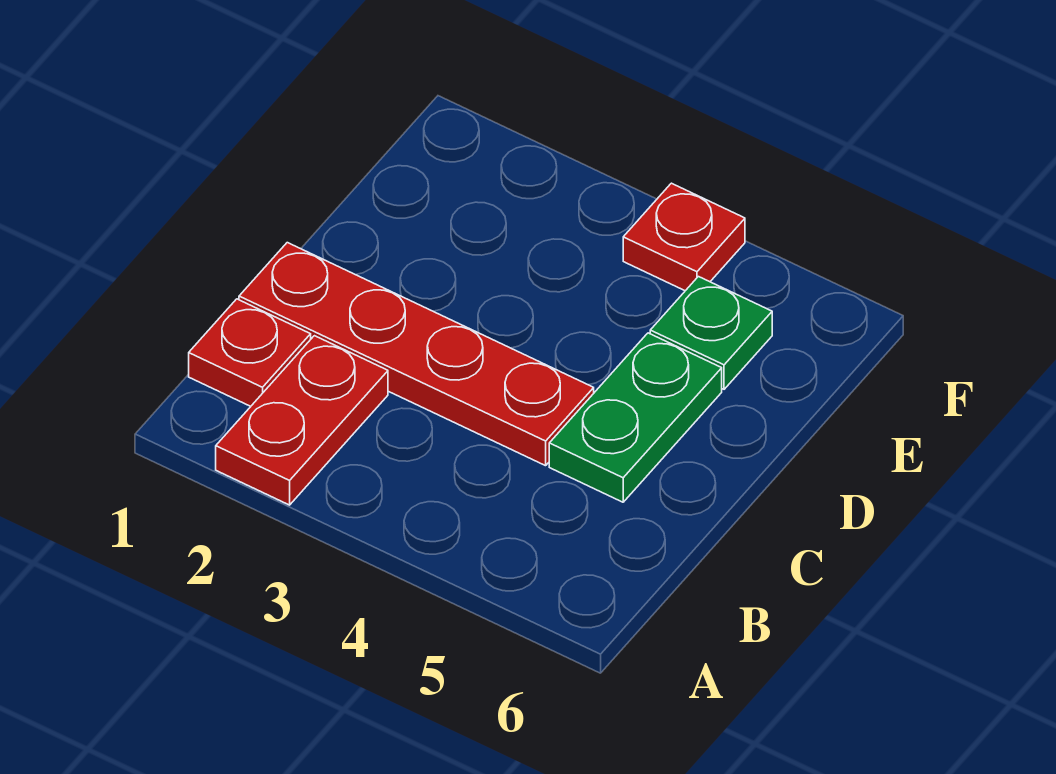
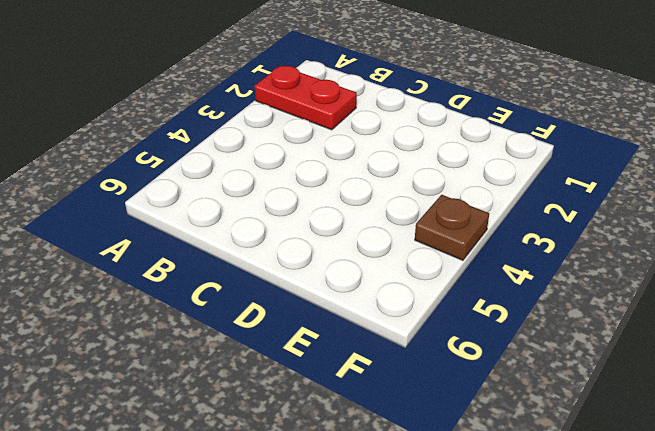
brown plate F4 level 1 -> red plate F4 level 1
none -> red plate B1 level 1
none -> red plate C1:C4 level 1

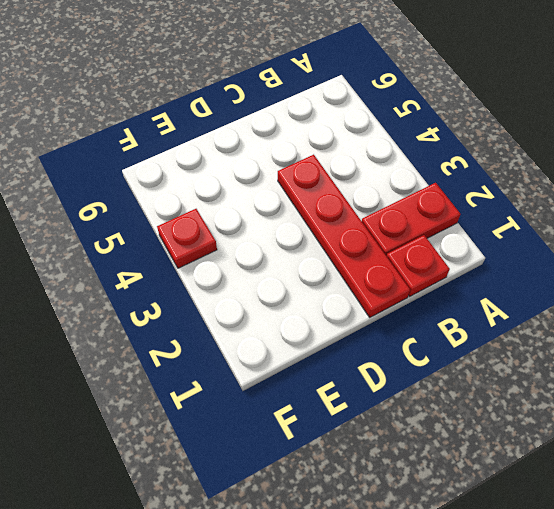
none -> green plate C5:D5 level 1
none -> green plate E5 level 1

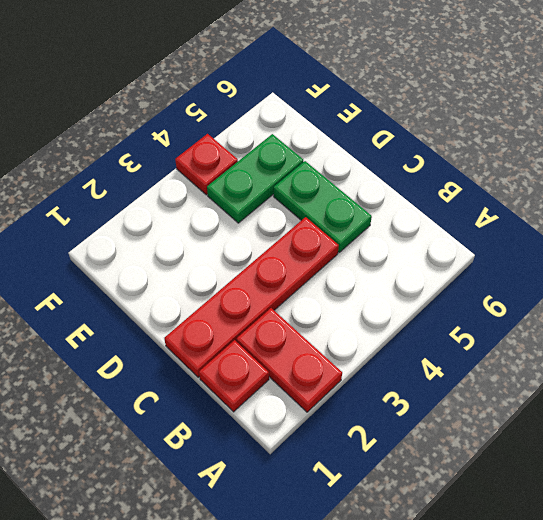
green plate E4:E5 level 1 -> green plate E5 level 1

